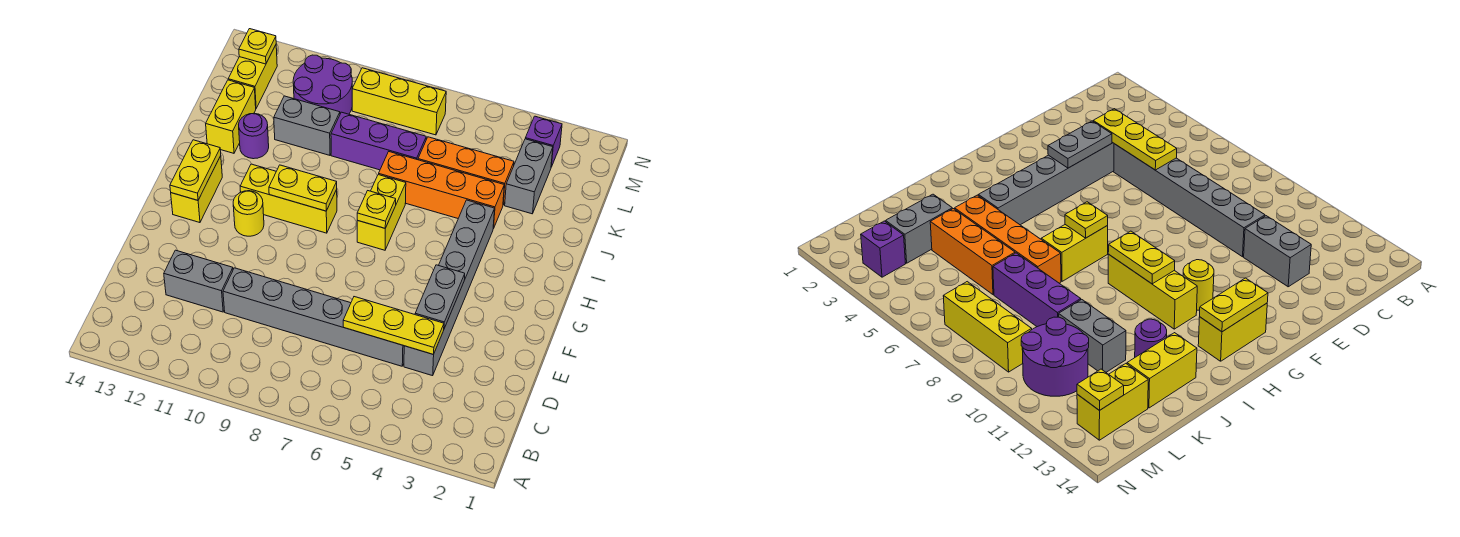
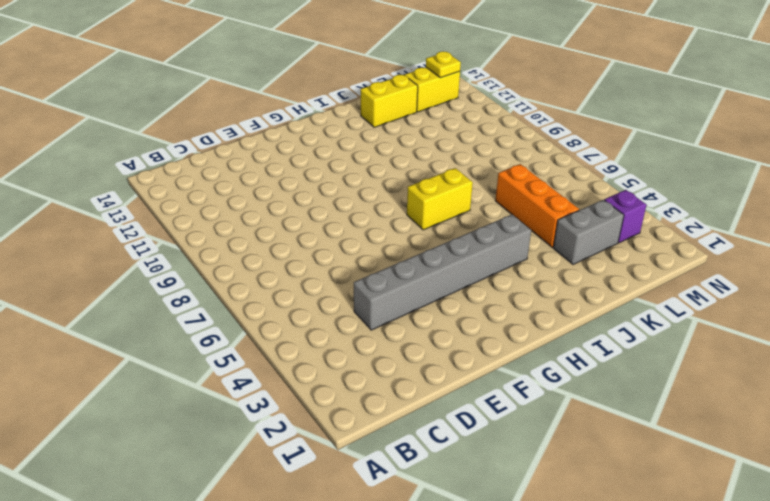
none -> grey brick D5:D10 level 1
none -> grey brick D11:D12 level 1
none -> yellow round brick G11 level 1

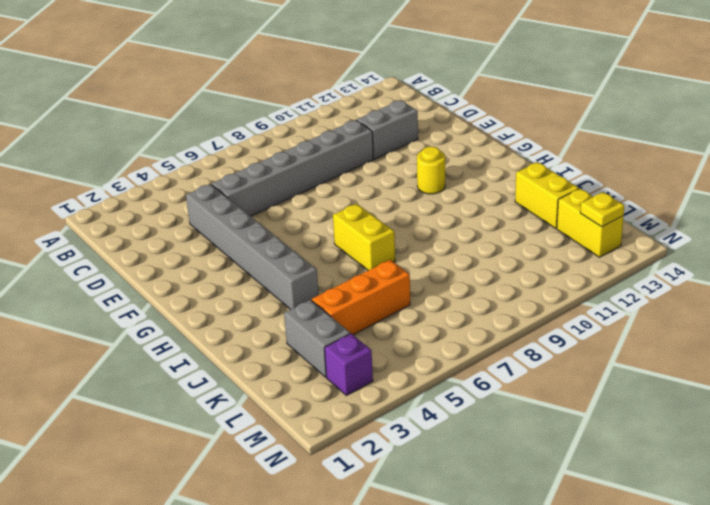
none -> yellow brick G13:H13 level 1
none -> yellow brick H9:H11 level 1
none -> orange brick J4:J7 level 1

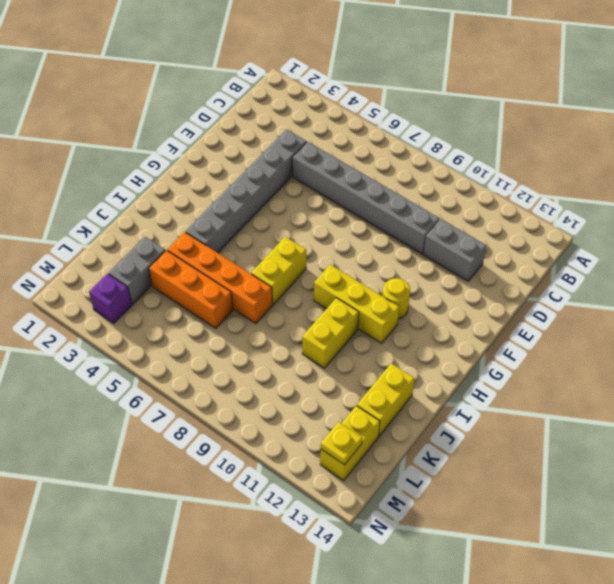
yellow brick I10:J10 level 1 -> yellow brick G13:H13 level 1
none -> purple round brick J12 level 1
none -> purple brick K7:K9 level 1
none -> grey brick K10:K11 level 1

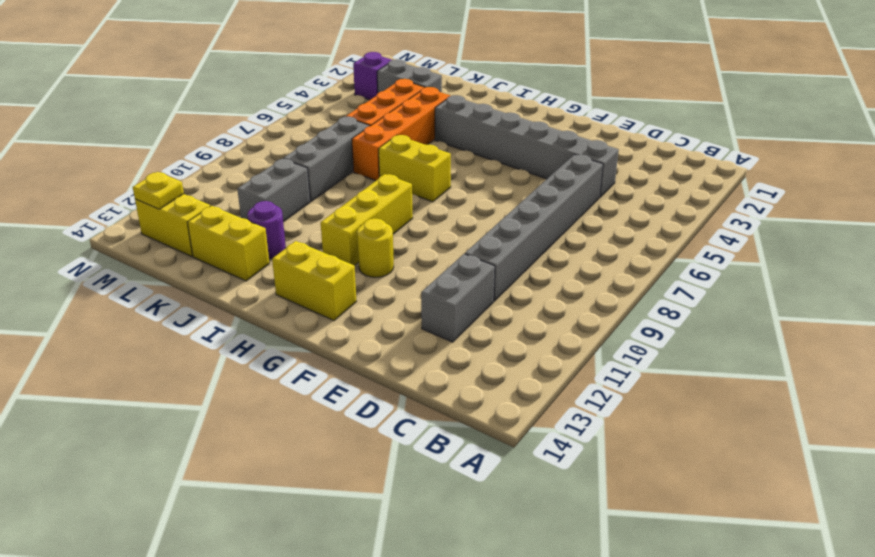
grey brick K7:K9 level 1 -> purple brick K7:K9 level 1
none -> purple round brick L10:M11 level 1
none -> yellow brick M7:M9 level 1
none -> yellow plate D4:D6 level 2

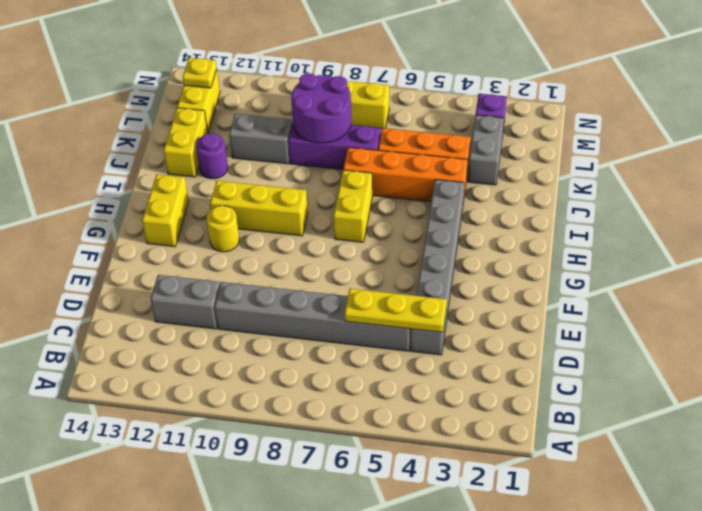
purple round brick K8:L9 level 2 -> purple round brick L10:M11 level 1
none -> grey plate E4:F4 level 2
none -> yellow plate G13:H13 level 2
none -> yellow plate H7 level 2

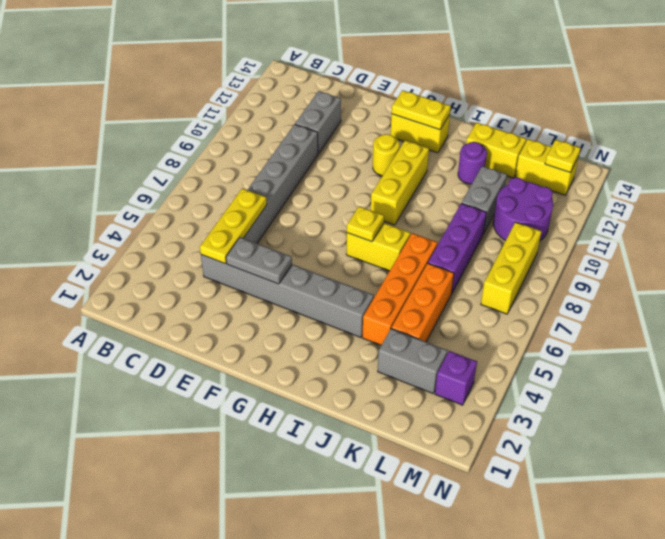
none -> yellow plate H9:H10 level 2

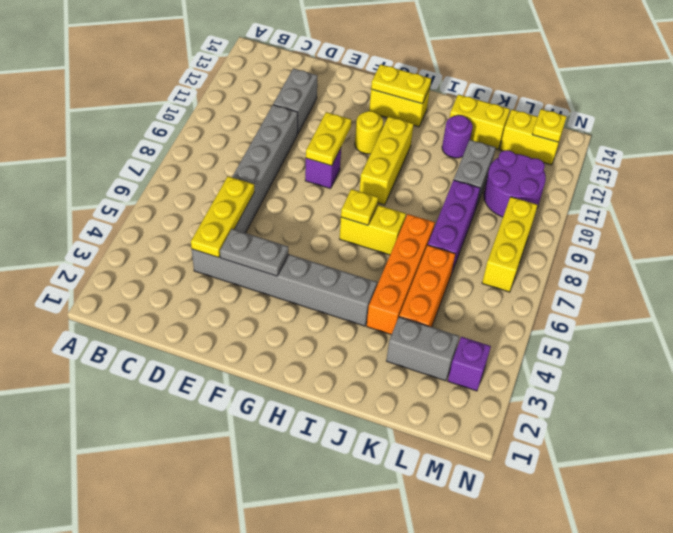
purple brick F9 level 1 -> none
yellow plate F9:F10 level 2 -> yellow plate H9:H10 level 2

